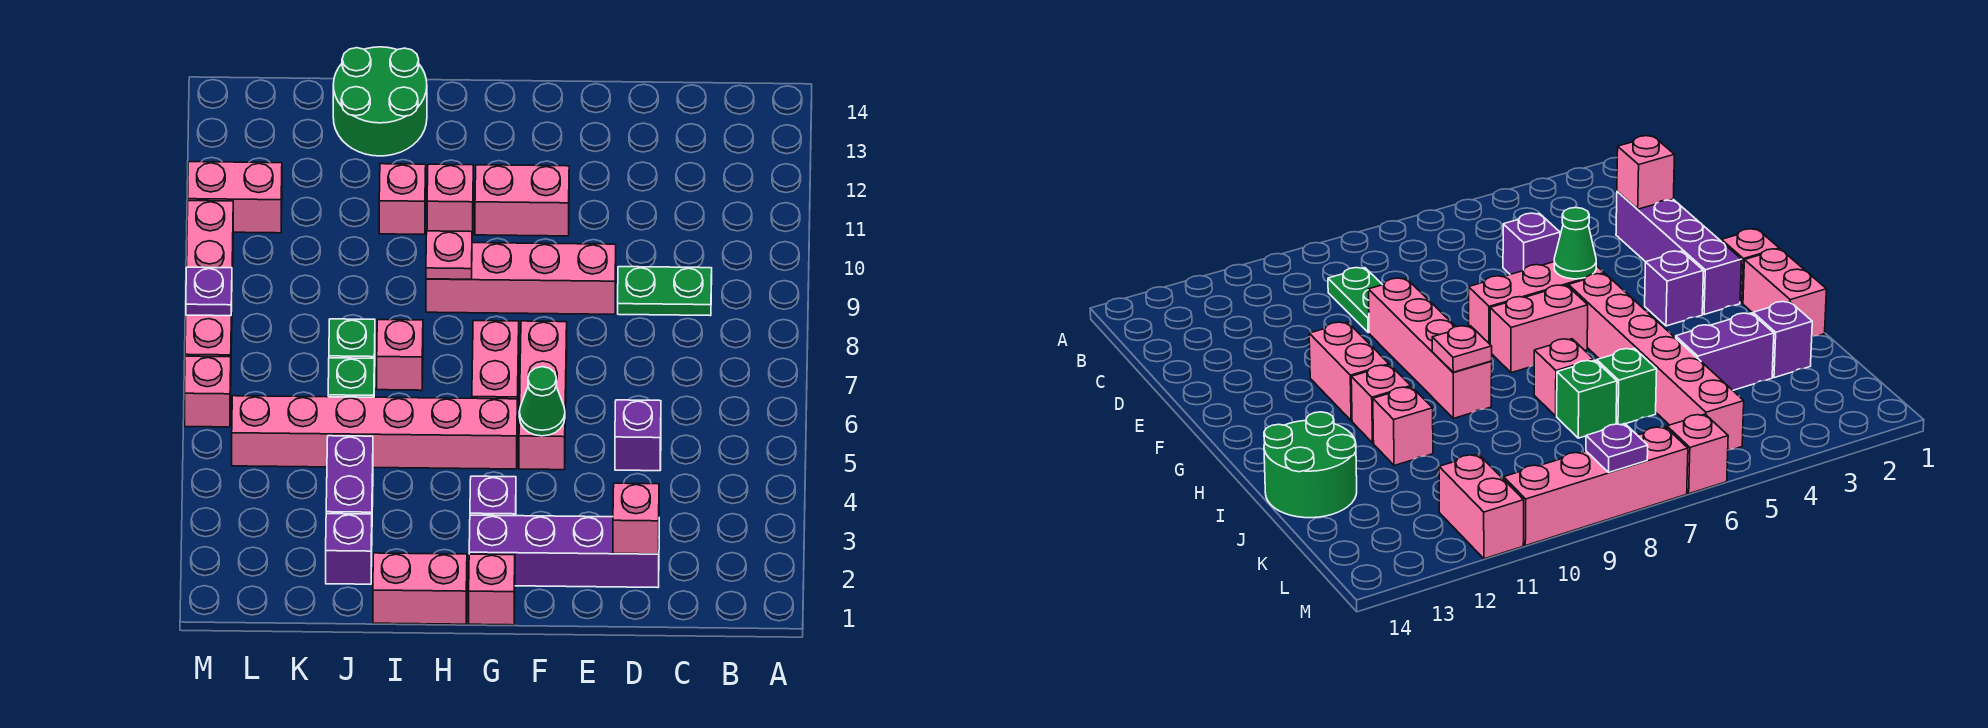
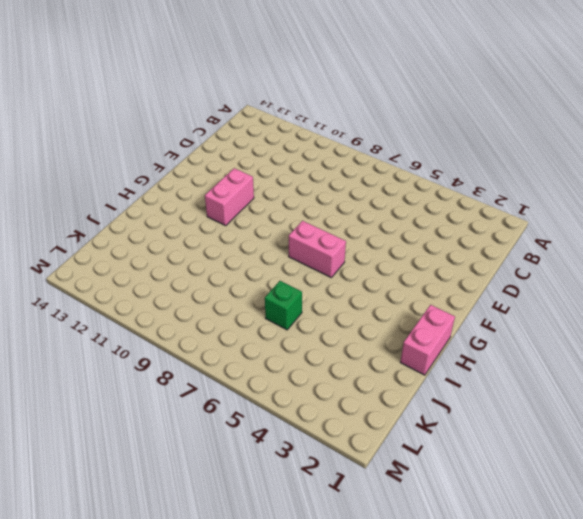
none -> green plate C9:D9 level 1
none -> purple brick D2:G2 level 1
none -> purple brick D5 level 1

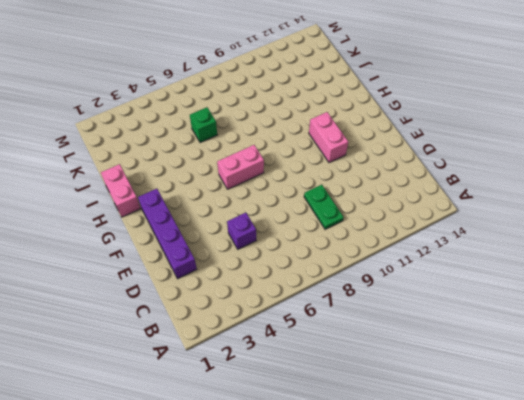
none -> pink brick E9:H9 level 1
none -> pink brick F5:F7 level 1
none -> pink brick G1 level 1

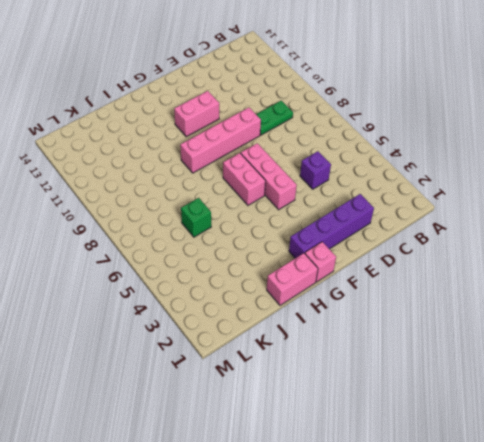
none -> purple brick G3 level 1
none -> pink brick G5:L5 level 1
none -> pink brick H11 level 1

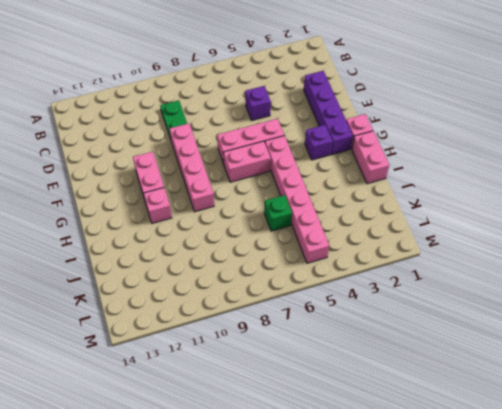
none -> pink brick I7 level 1
none -> pink brick I11 level 1
none -> green round brick I13:J14 level 1

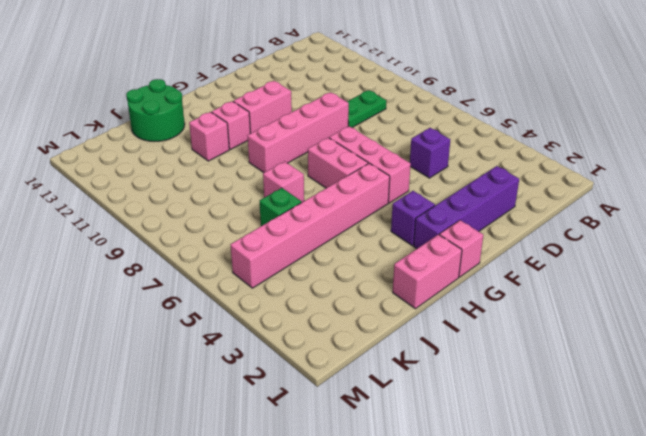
none -> purple brick J2 level 1
none -> purple brick J3:J4 level 1
none -> green brick J7 level 1

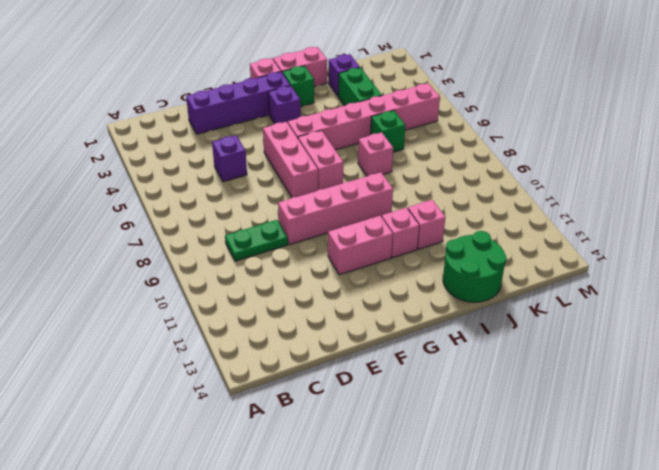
green brick H2 level 1 -> green brick J7 level 1
green brick J3:J4 level 1 -> purple brick J3:J4 level 1
none -> pink brick L11:M11 level 1
none -> pink brick M6 level 1
none -> pink brick M7:M10 level 1

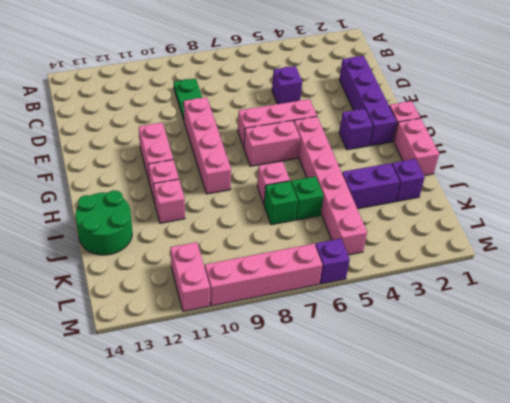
purple brick M6 level 1 -> pink brick M6 level 1
none -> pink brick D2 level 2
none -> green cone F5 level 2
none -> pink plate H9 level 2

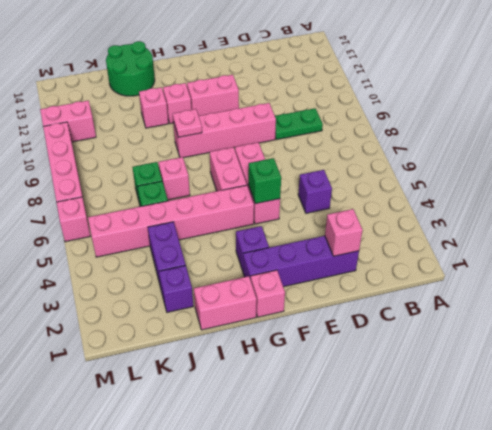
green brick F5 level 2 -> green cone F5 level 2
none -> purple plate M8 level 2

